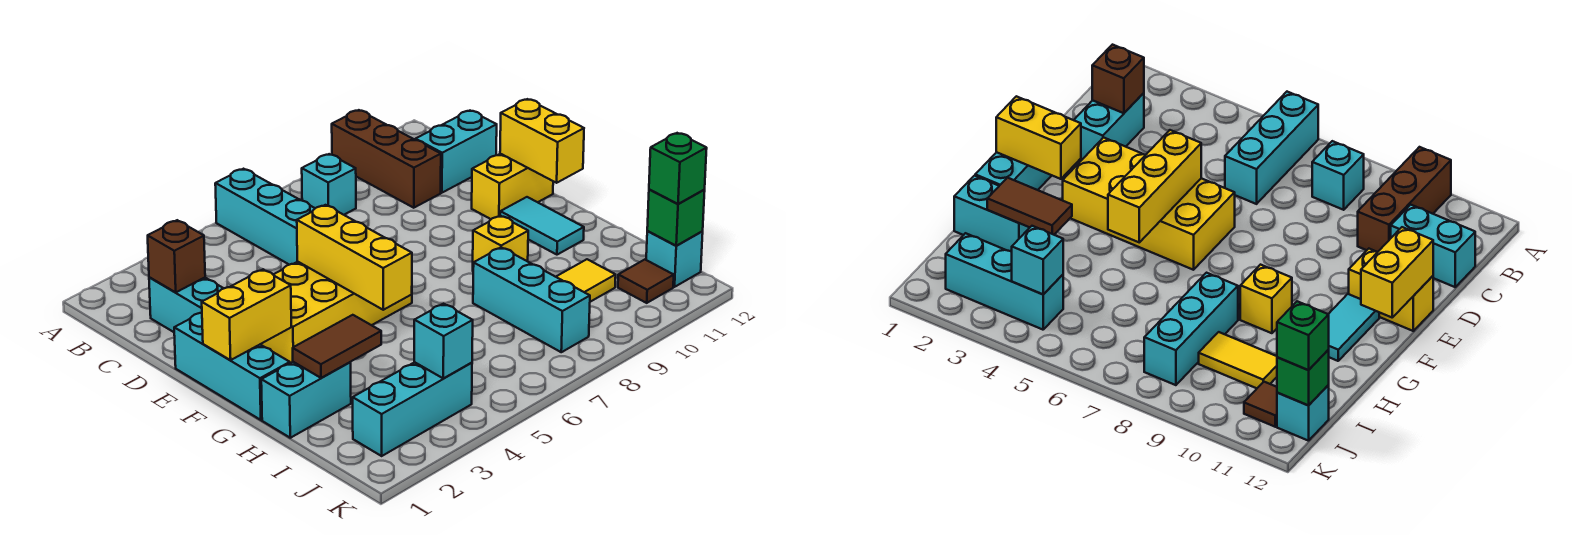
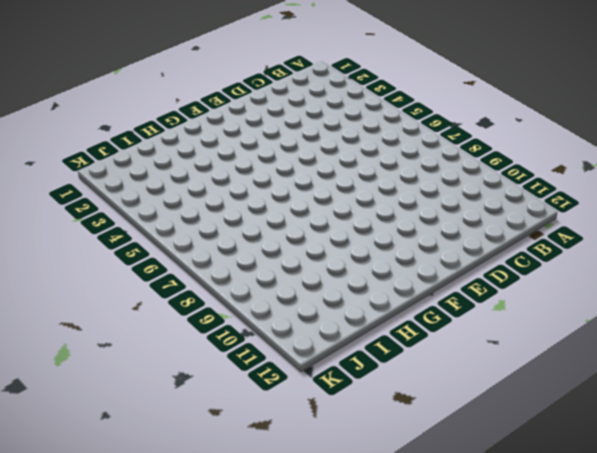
none -> cyan brick A6:C6 level 1
none -> brown brick A10:C10 level 1
none -> cyan brick B8 level 1

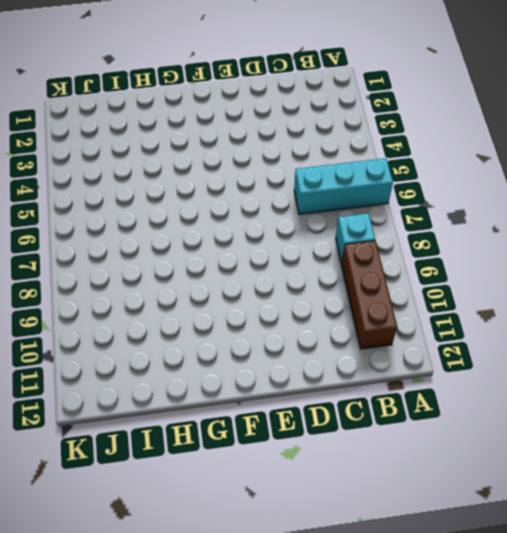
brown brick B9:B11 level 1 -> brown brick A10:C10 level 1
none -> cyan brick C2:D2 level 1
none -> cyan brick C11:C12 level 1
none -> cyan brick E1:G1 level 1

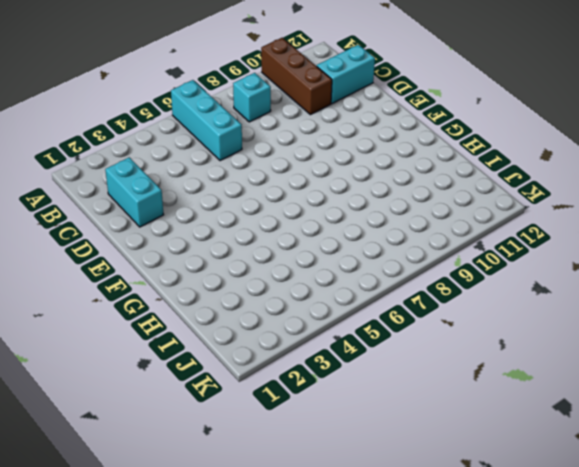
none -> cyan brick E1:G1 level 1
none -> yellow brick E3:F6 level 1
none -> yellow brick E11:E12 level 1

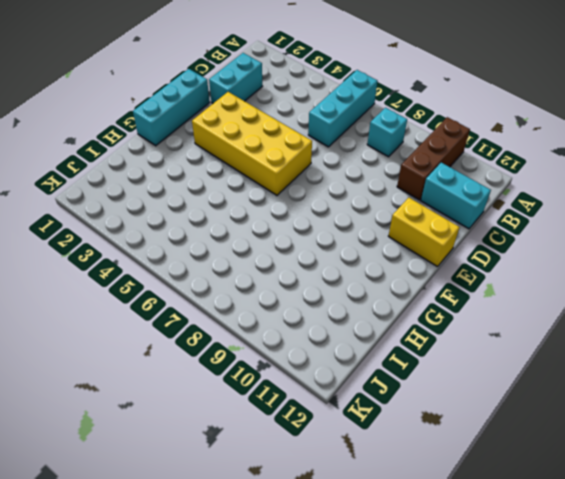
none -> cyan tile F11:G11 level 1
none -> yellow brick G9 level 1
none -> cyan brick H1:H2 level 1

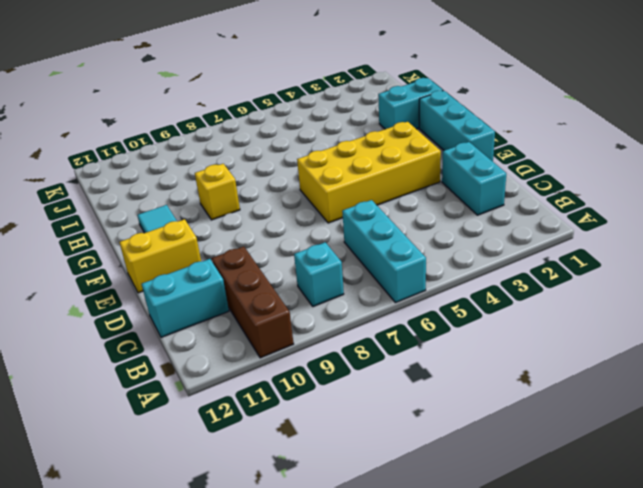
none -> cyan brick H8:J8 level 1
none -> yellow tile I9:I10 level 1
none -> cyan brick J2:J4 level 1

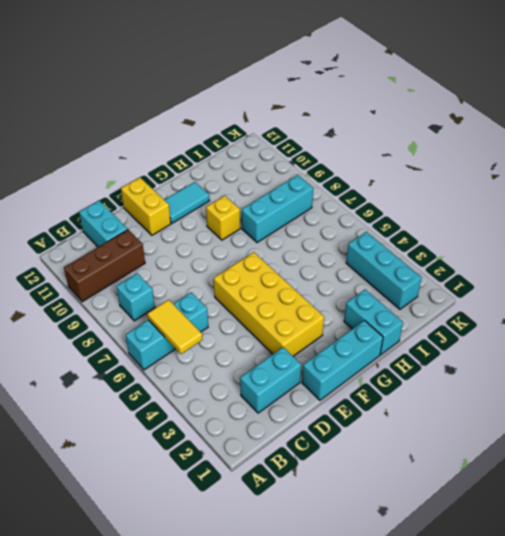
yellow tile B5:B6 level 2 -> yellow tile I9:I10 level 1
none -> brown tile J11 level 1
none -> cyan brick J12 level 1
none -> brown brick C2 level 2

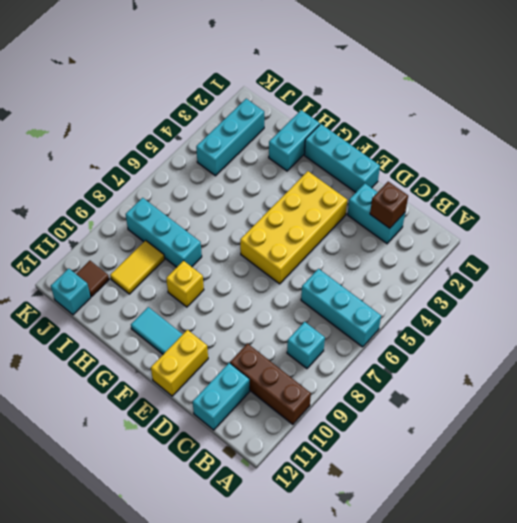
none -> yellow brick E5:G5 level 2
none -> yellow brick E12:F12 level 2
none -> yellow brick F1:F2 level 2

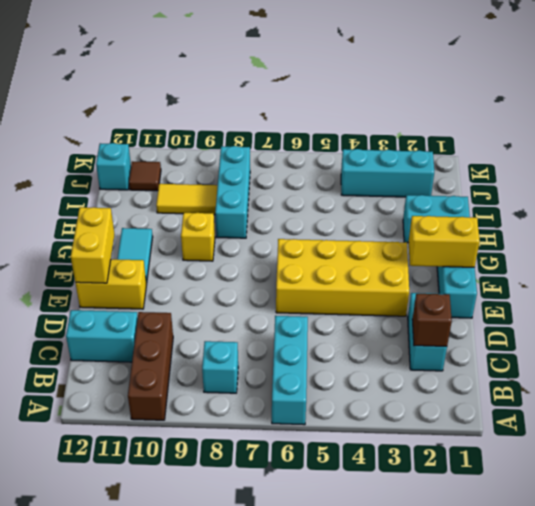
none -> yellow brick E5:G5 level 2
none -> brown tile H2:H3 level 2
none -> cyan brick J4 level 2

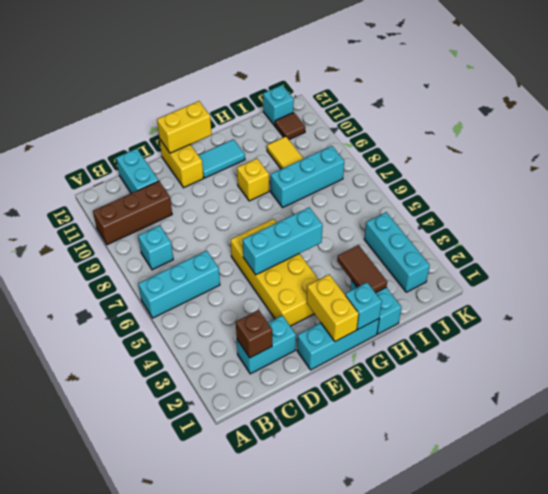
cyan brick E5:G5 level 2 -> yellow brick E5:G5 level 2
cyan brick G1 level 2 -> cyan brick J4 level 2
none -> green brick J12 level 2
none -> green brick J12 level 3

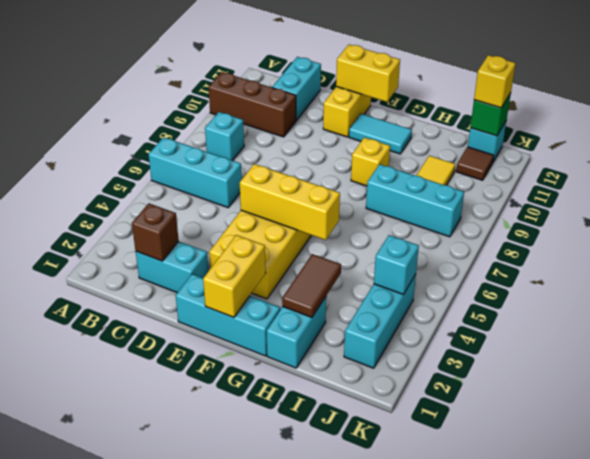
yellow brick J12 level 3 -> green brick J12 level 3

